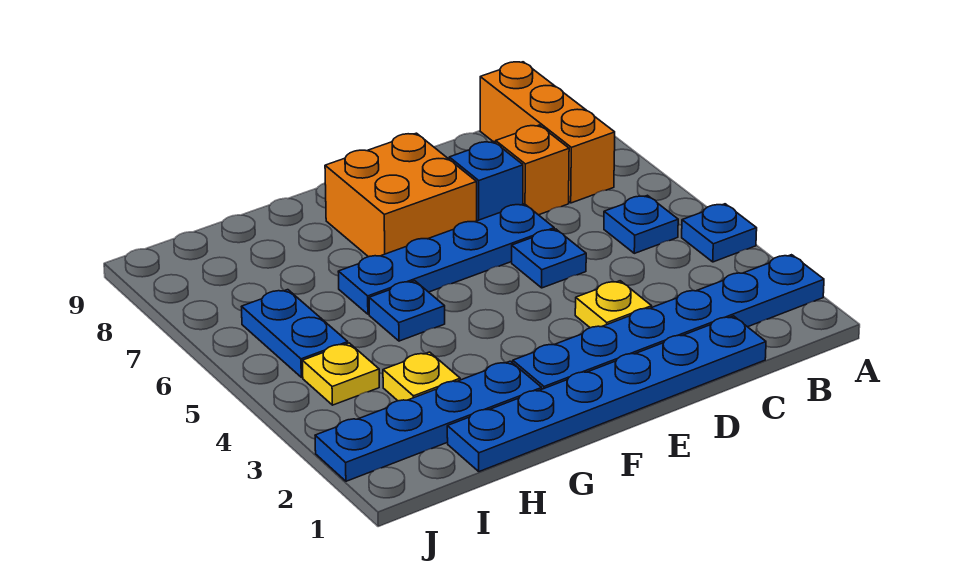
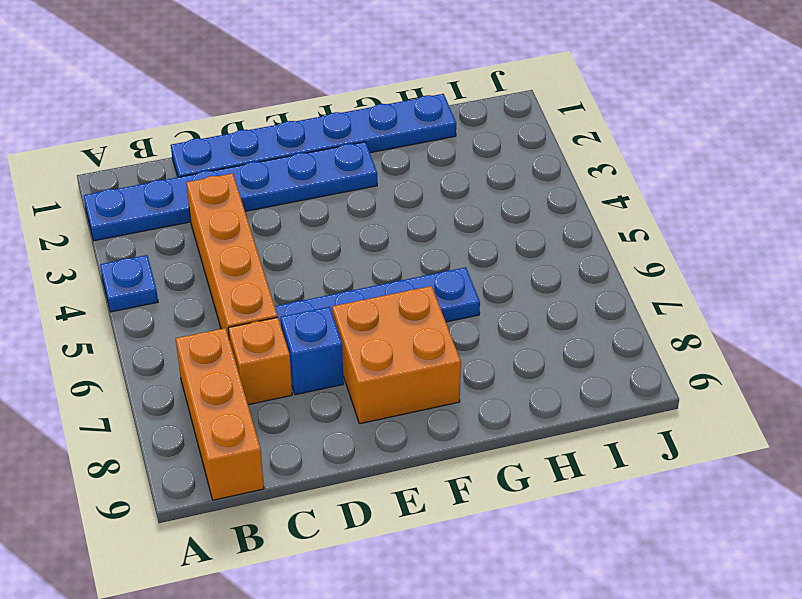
orange brick C3:C6 level 1 -> none
none -> blue plate B5 level 1
none -> yellow plate D3 level 1
none -> blue plate D5 level 1

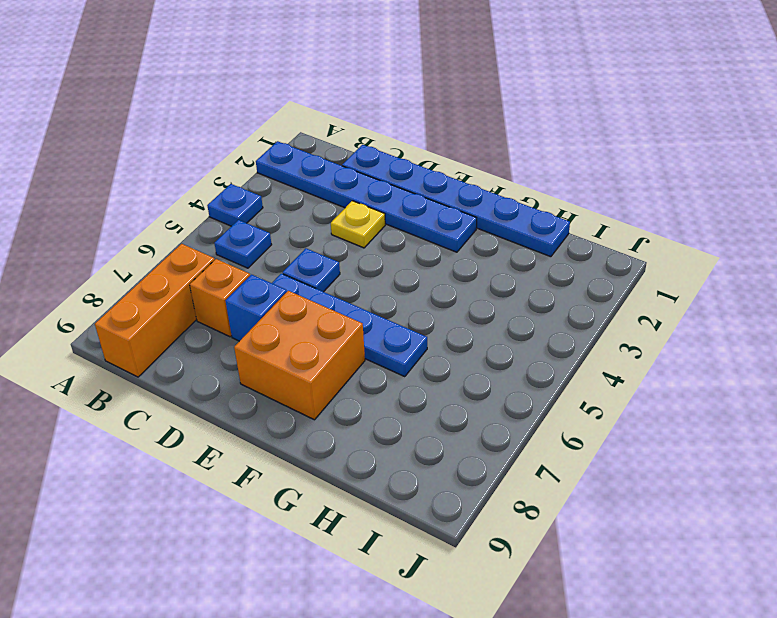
none -> blue plate G2:J2 level 1
none -> blue plate G5 level 1
none -> yellow plate H3 level 1

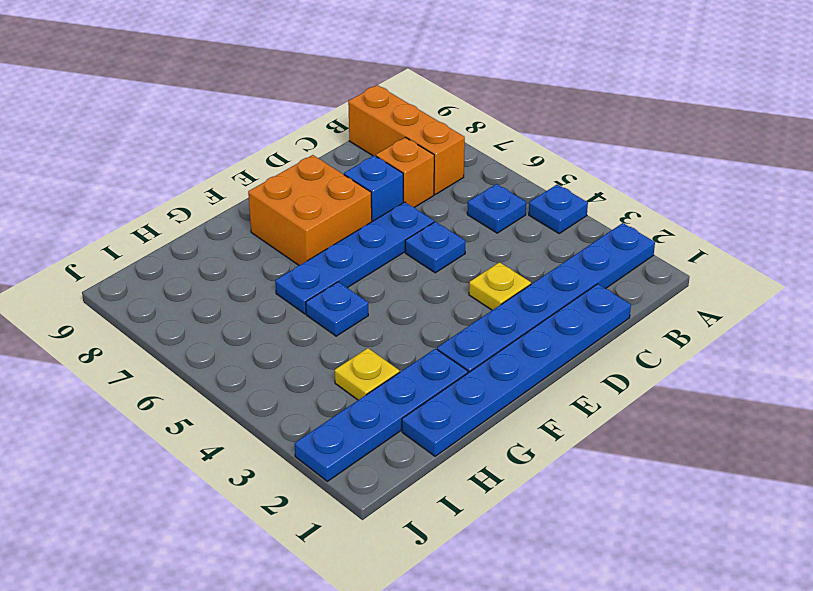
none -> yellow plate I4 level 1
none -> blue plate I5:I6 level 1

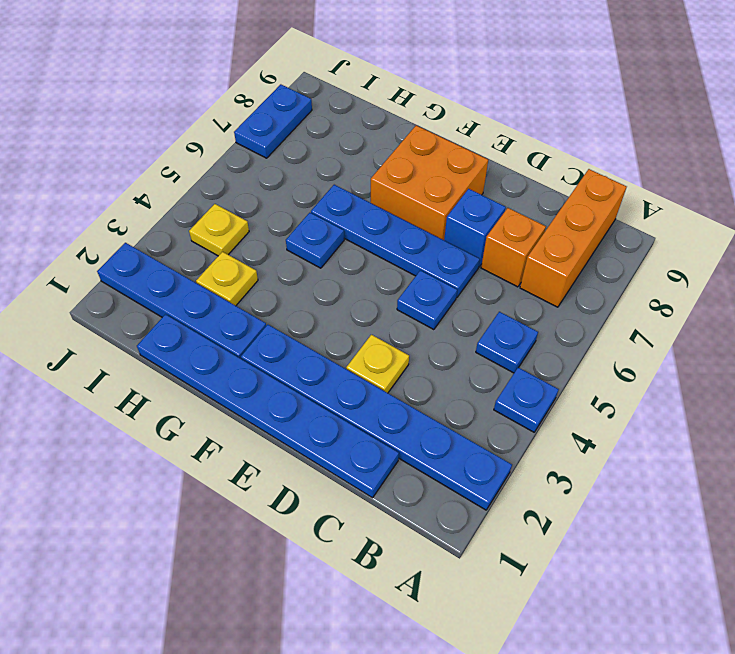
blue plate J7:J8 level 1 -> blue plate I5:I6 level 1

